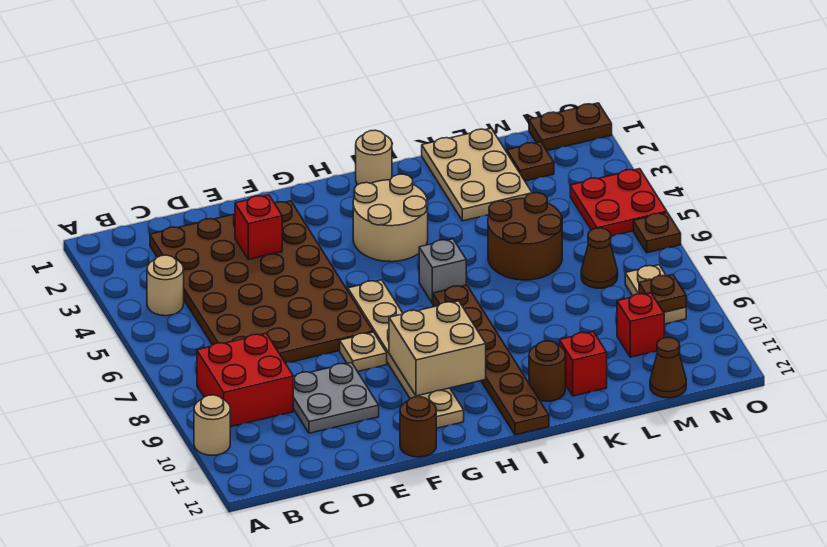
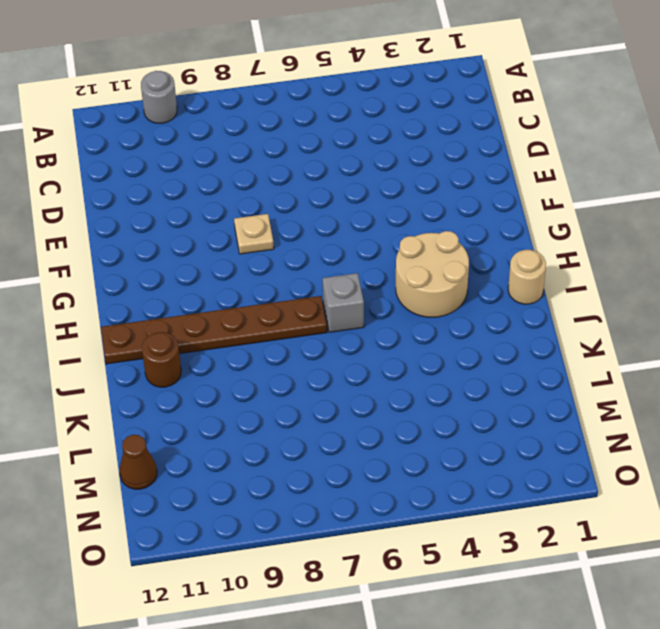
grey round brick A10 level 1 -> tan round brick A10 level 1
none -> tan round brick B4 level 1
none -> red brick B8:C9 level 1
none -> brown plate C2:F7 level 1

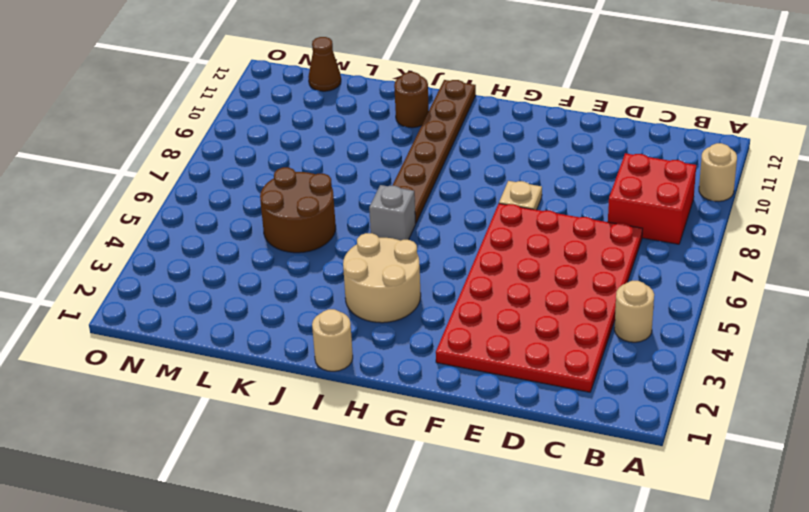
red plate C2:F7 level 1 -> brown plate C2:F7 level 1
none -> grey plate D9:E10 level 1
none -> brown round brick F12 level 1
none -> tan plate G6:G11 level 1

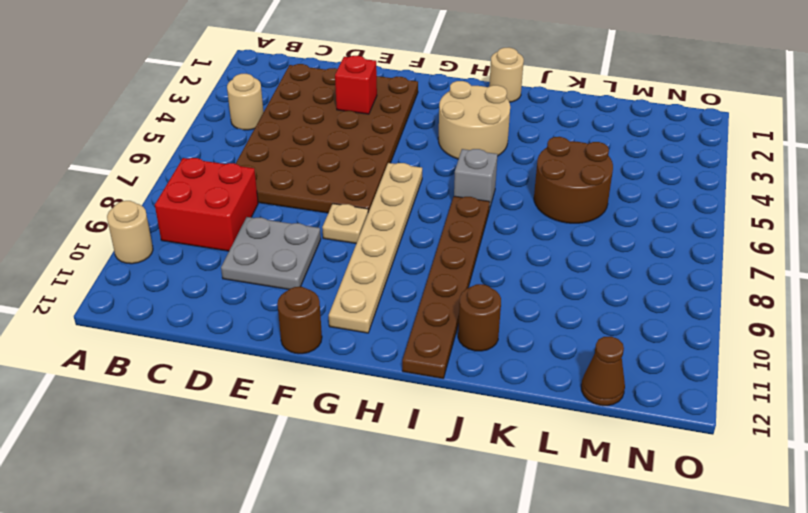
none -> tan plate K1:L3 level 1
none -> red brick K11 level 1
none -> brown plate M2 level 1

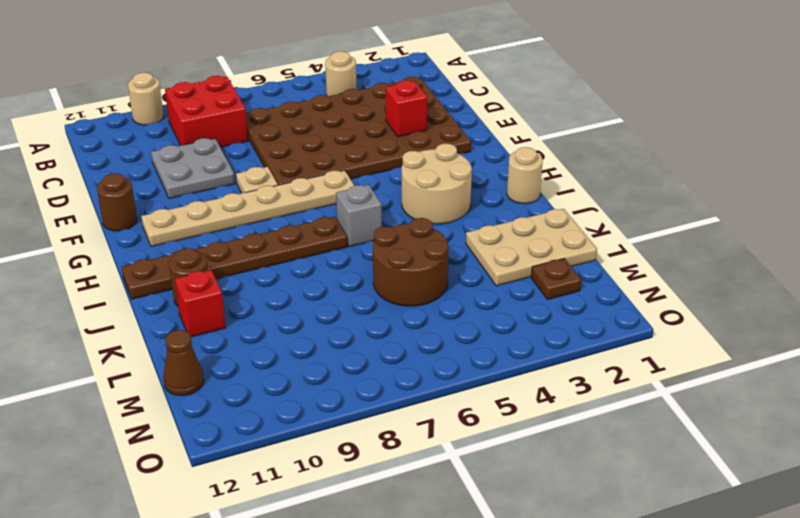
none -> brown cone M7 level 1
none -> red brick M10 level 1
none -> brown plate N1:O1 level 1

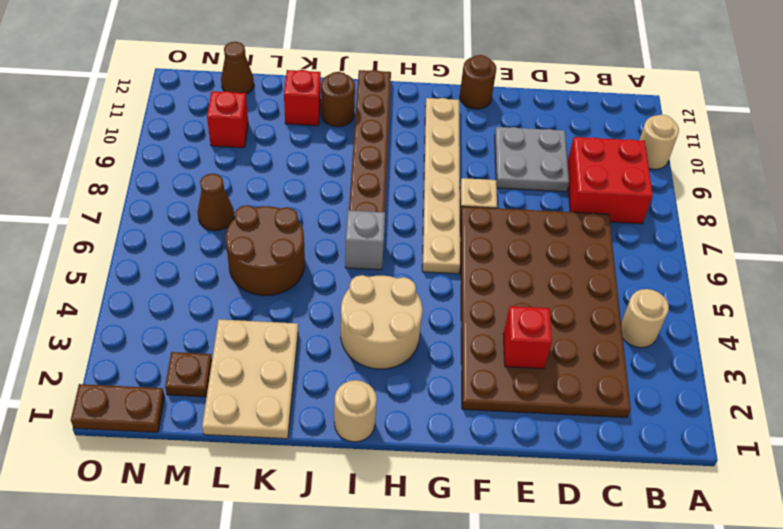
none -> red plate N4:O5 level 1
none -> tan plate N8:N9 level 1
none -> brown plate O6 level 1

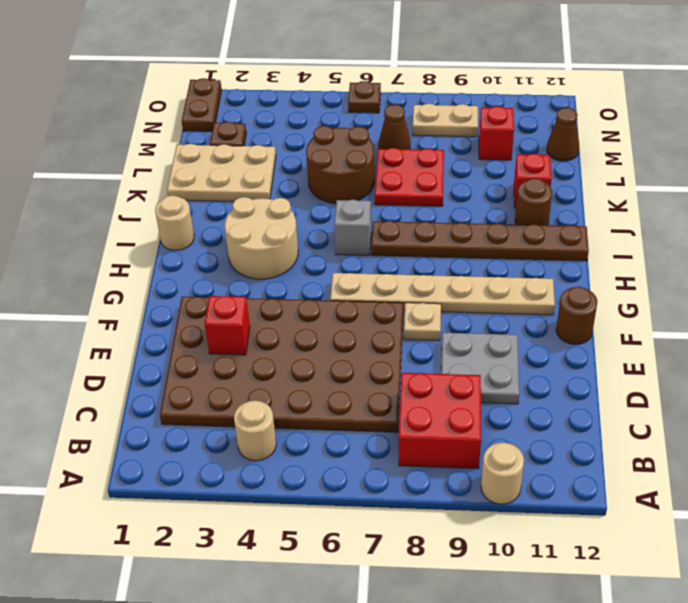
red plate K7:L8 level 1 -> red plate N4:O5 level 1
none -> tan brick G9:H10 level 2
none -> brown plate N9 level 2

